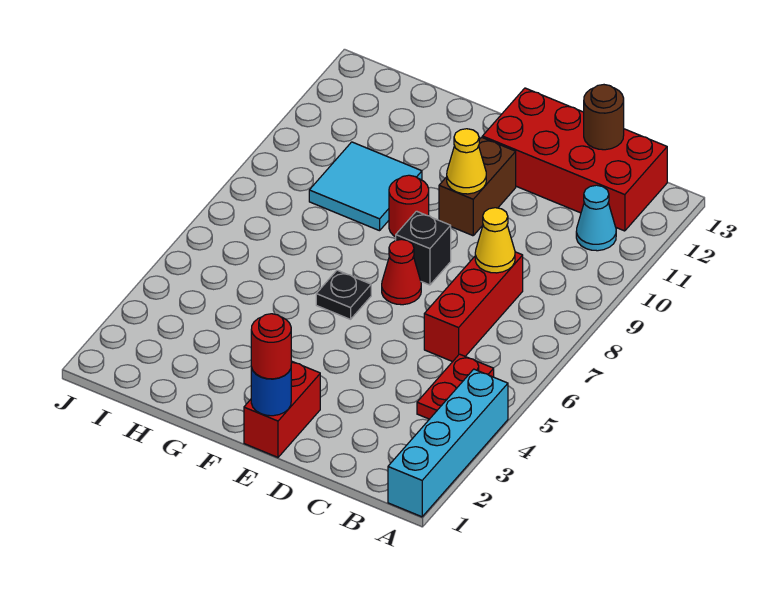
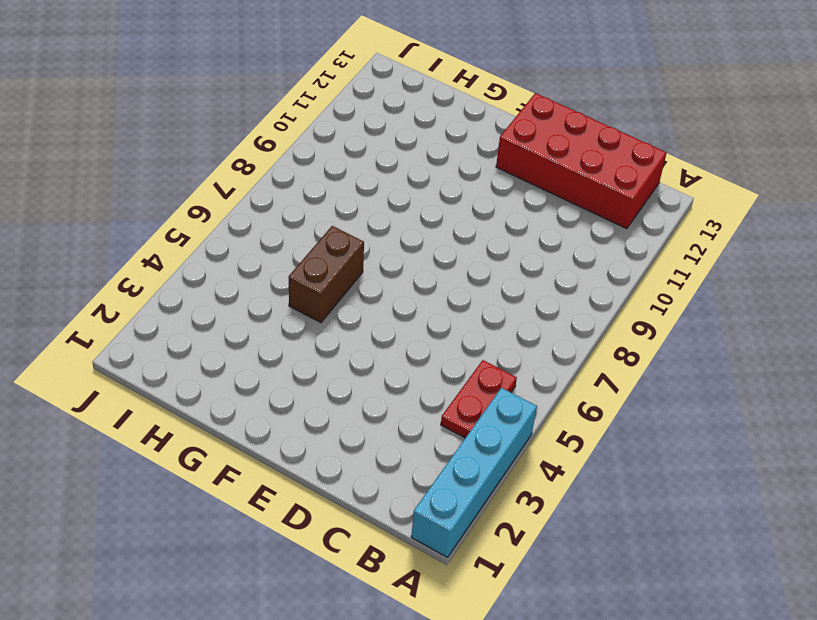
brown brick G5:G6 level 1 -> brown brick E10:E11 level 1
none -> cyan cone B11 level 1
none -> red brick C6:C8 level 1
none -> red brick E1:E2 level 1

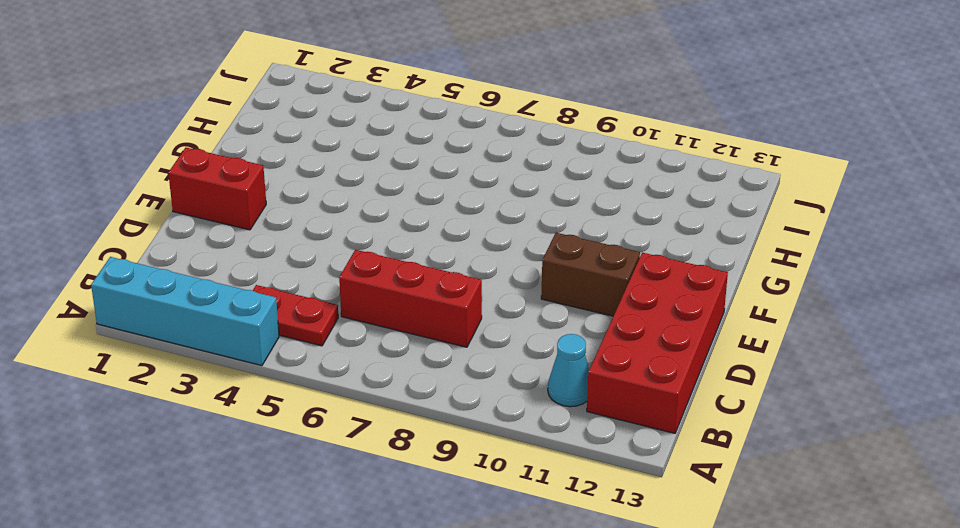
none -> red cone E7 level 1
none -> black brick E8 level 1
none -> black plate F6 level 1

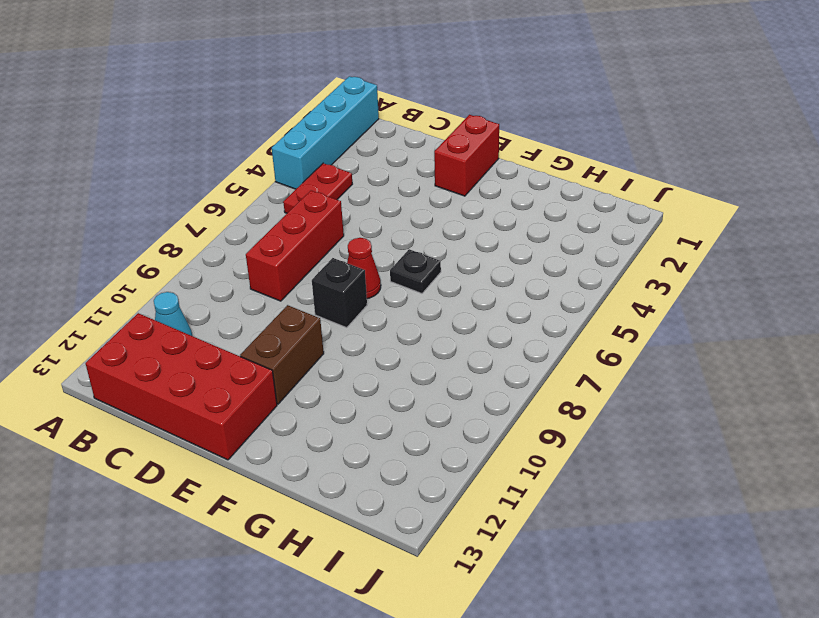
none -> red round brick F9 level 1
none -> cyan tile G9:H10 level 1
none -> yellow cone C8 level 2

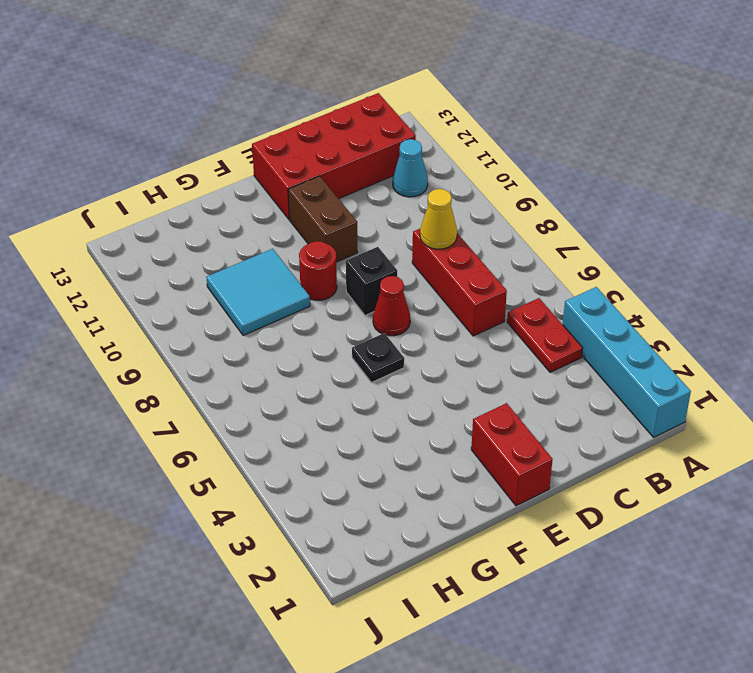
none -> brown round brick C13 level 2
none -> blue round brick E1 level 2
none -> yellow cone E10 level 2

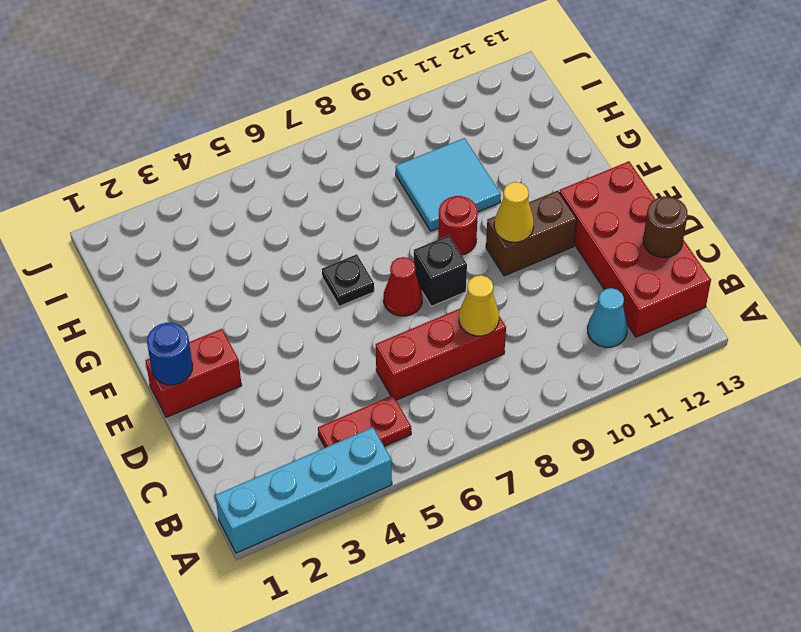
none -> red round brick E1 level 3

